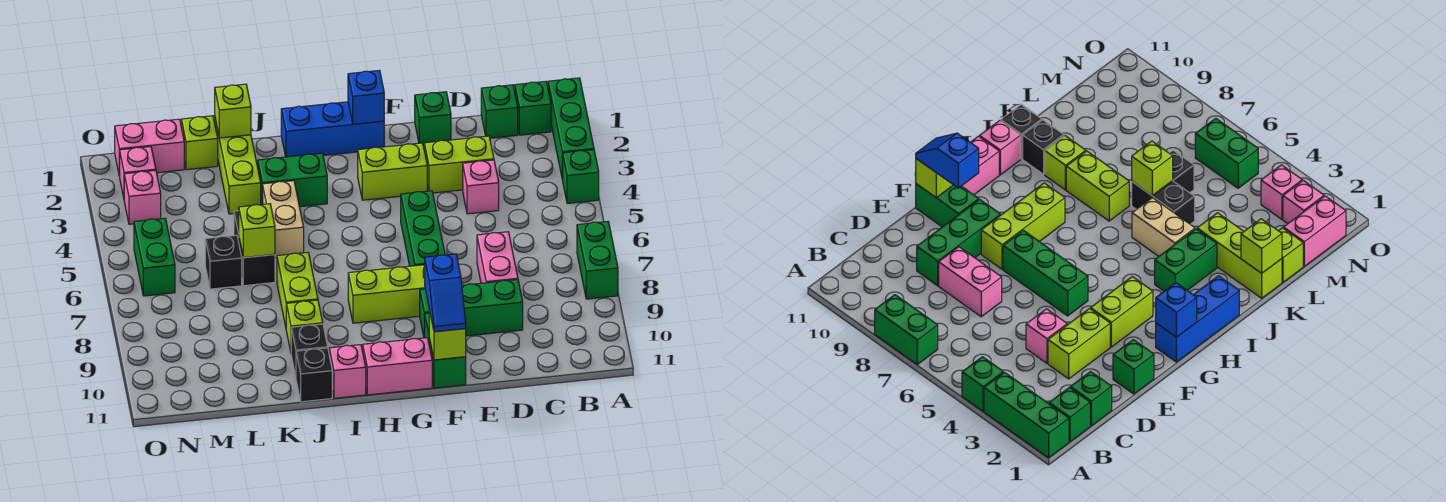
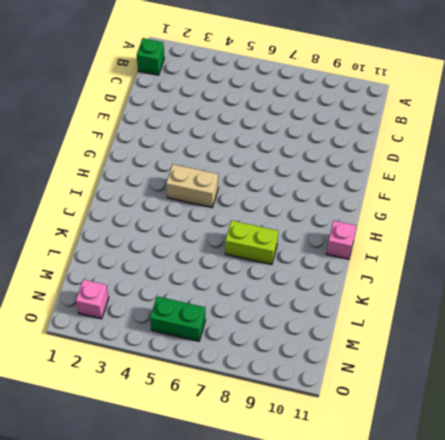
tan brick H4:H5 level 1 -> tan brick J4:J5 level 1
none -> green brick A1:A3 level 1
none -> green brick A4 level 1
none -> green brick A7:A8 level 1
none -> green brick C1 level 1

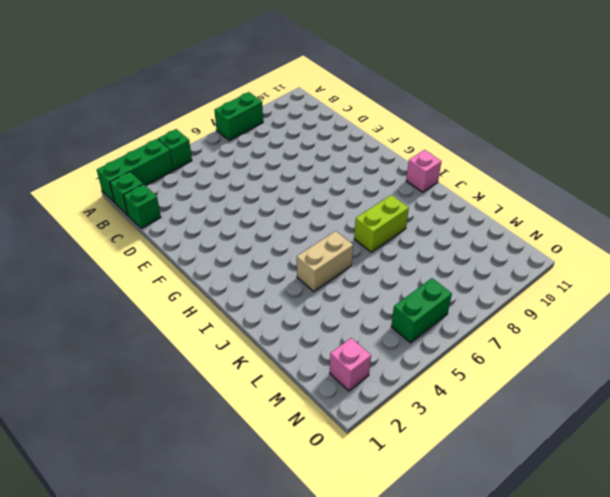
none -> lime brick D3:E3 level 1
none -> pink brick D4 level 1
none -> pink brick D7:D8 level 1
none -> green brick D9:F9 level 1

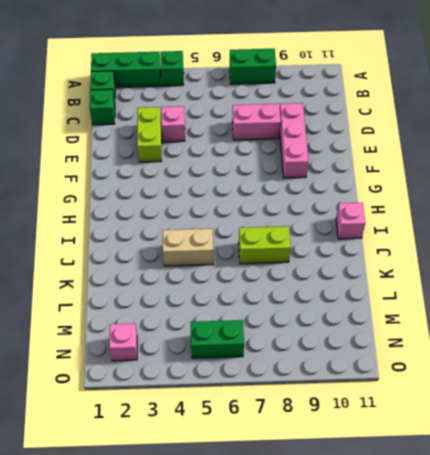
pink brick D9:F9 level 1 -> green brick D9:F9 level 1
none -> green brick E1 level 1
none -> lime brick F3:G3 level 1
none -> green brick F5:F7 level 1
none -> lime brick F8:H8 level 1

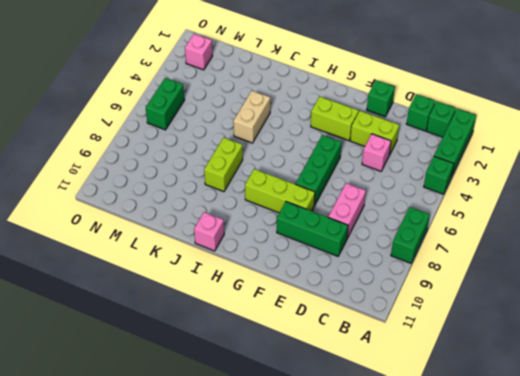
none -> green brick F10:F11 level 1
none -> blue brick G1:I1 level 1
none -> pink brick G11:H11 level 1
none -> green brick I3:J3 level 1

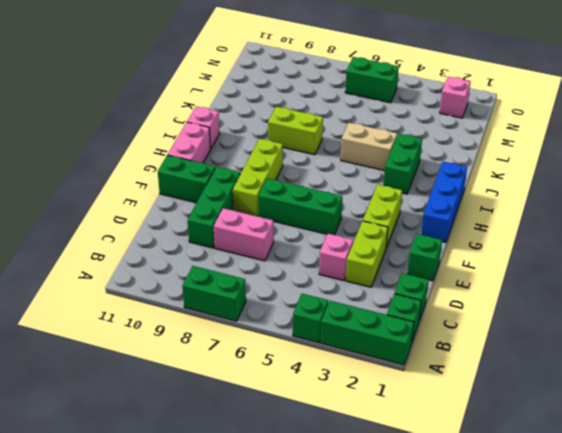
none -> lime brick J9 level 1
none -> black brick J10 level 1
none -> black brick J11 level 1
none -> lime brick K1:K3 level 1

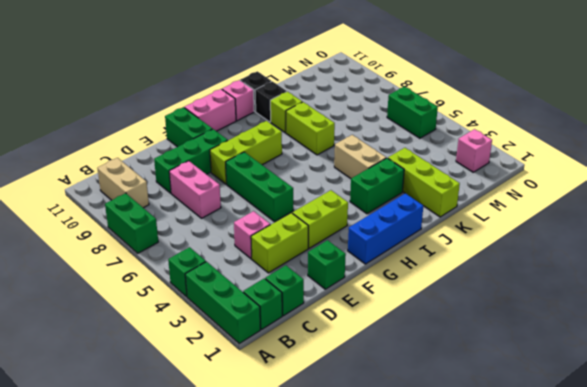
tan brick B9:B10 level 1 -> none
none -> black brick K5:K6 level 1
none -> lime brick L1 level 1
none -> black brick L6 level 1
none -> pink brick M1:N1 level 1

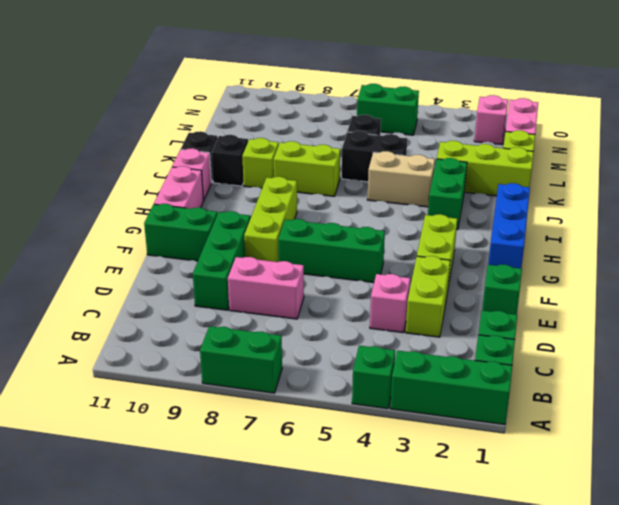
none -> pink brick N3 level 1
none -> lime brick F11 level 2
none -> blue brick G1 level 2
none -> lime brick K1 level 2

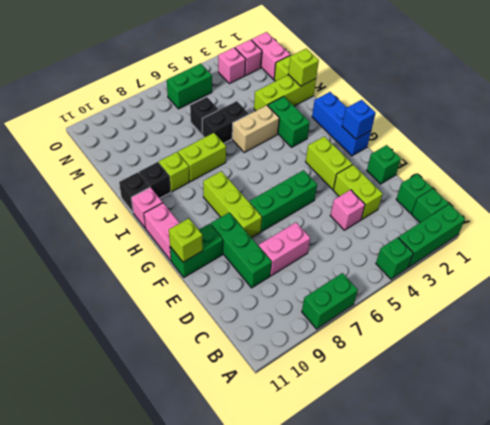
none -> lime brick K6 level 2
none -> blue slope F10:F11 level 3 top 10

